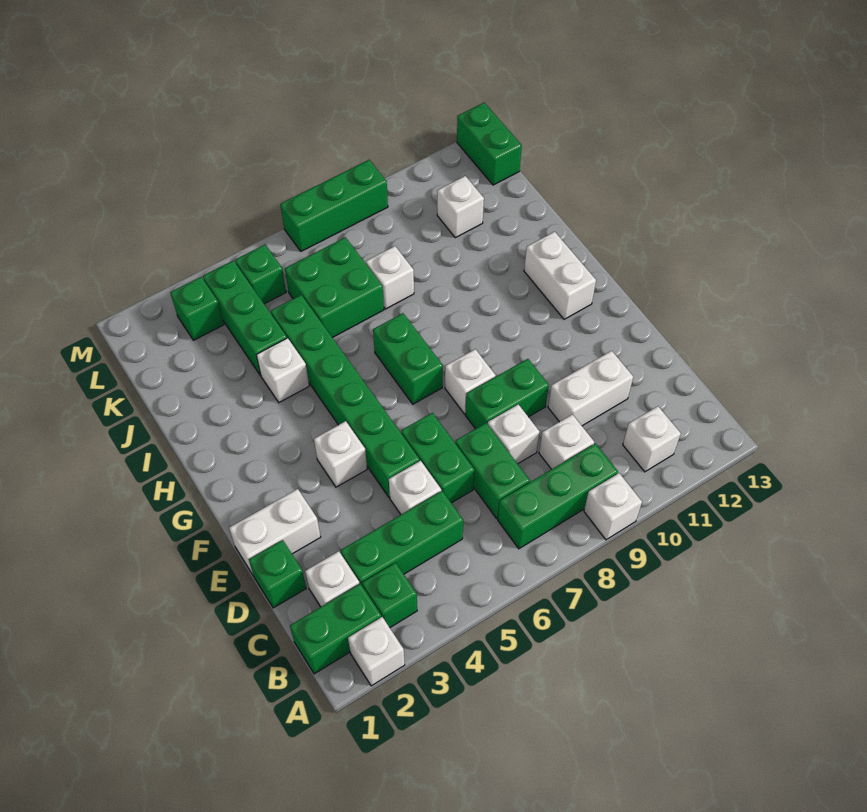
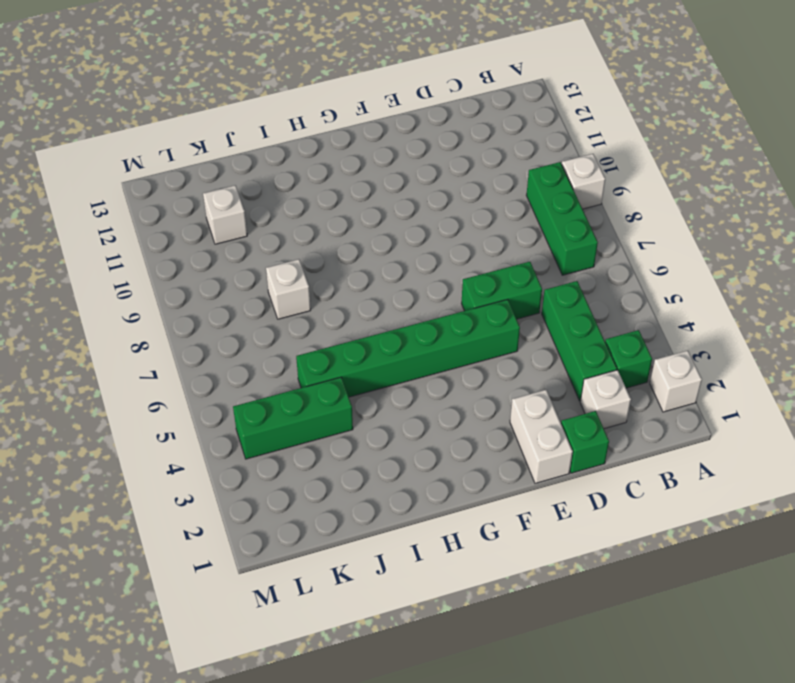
none -> green brick B1:B2 level 1
none -> white brick B11 level 1
none -> green brick C7:D7 level 1
none -> white brick C9 level 1

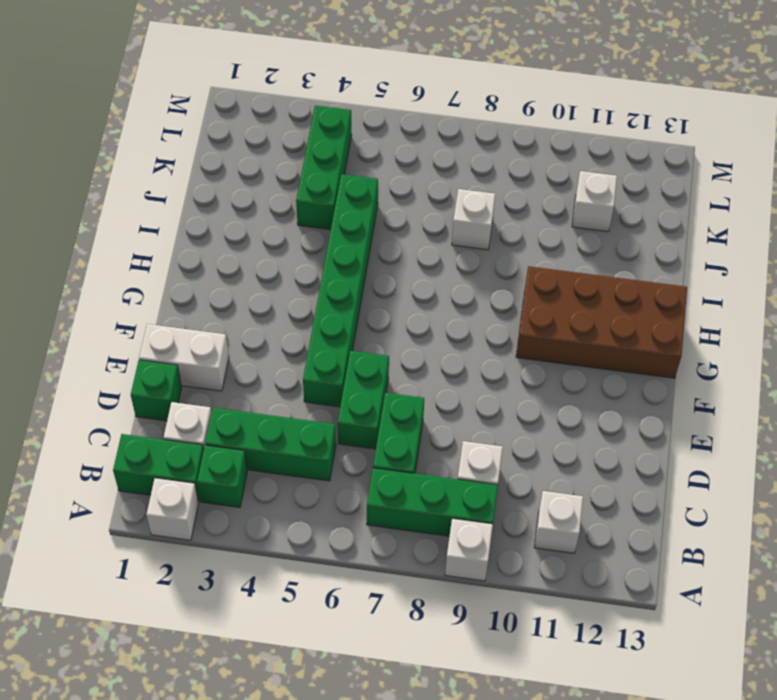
brown brick G10:H13 level 1 -> white brick G12:H12 level 1
none -> white brick D5 level 1
none -> white brick D8 level 1
none -> white brick D10:D11 level 1
none -> green brick E8:E9 level 1

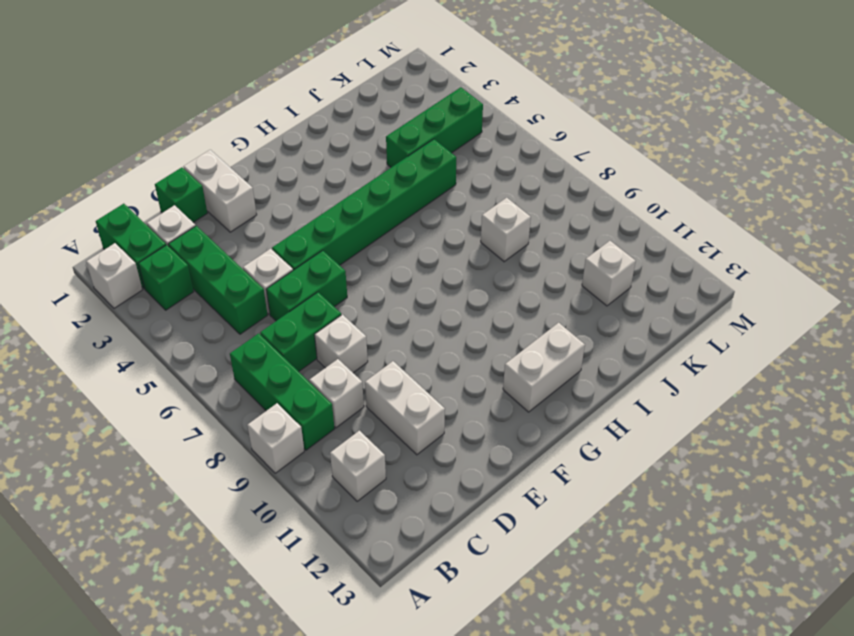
none -> green brick E8:E9 level 1
none -> white brick F4 level 1
none -> white brick F8 level 1
none -> green brick G7:H7 level 1

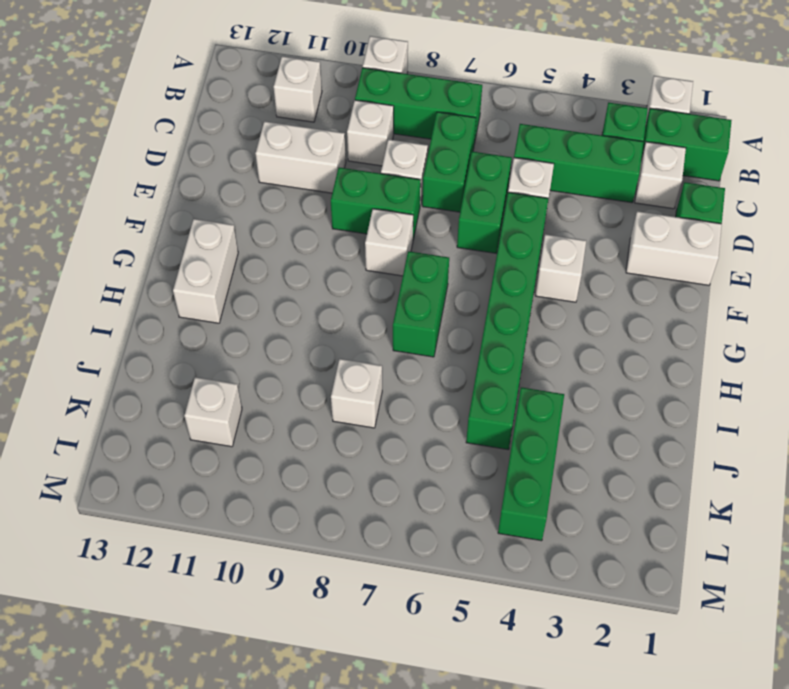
none -> white brick I4 level 1
none -> green brick J6:K7 level 1
none -> green brick L3 level 1
none -> green brick L5 level 1

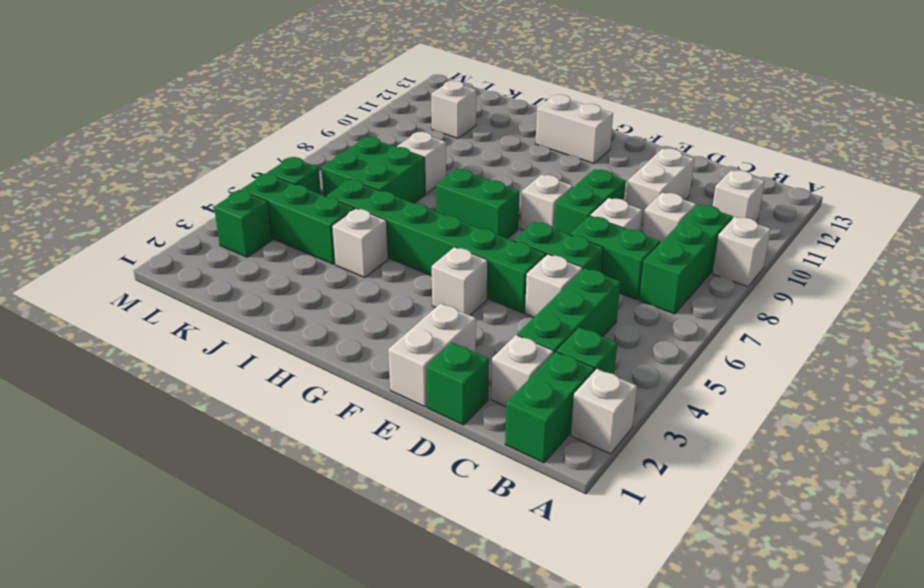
none -> green brick L13:M13 level 1
none -> green brick M7:M9 level 1

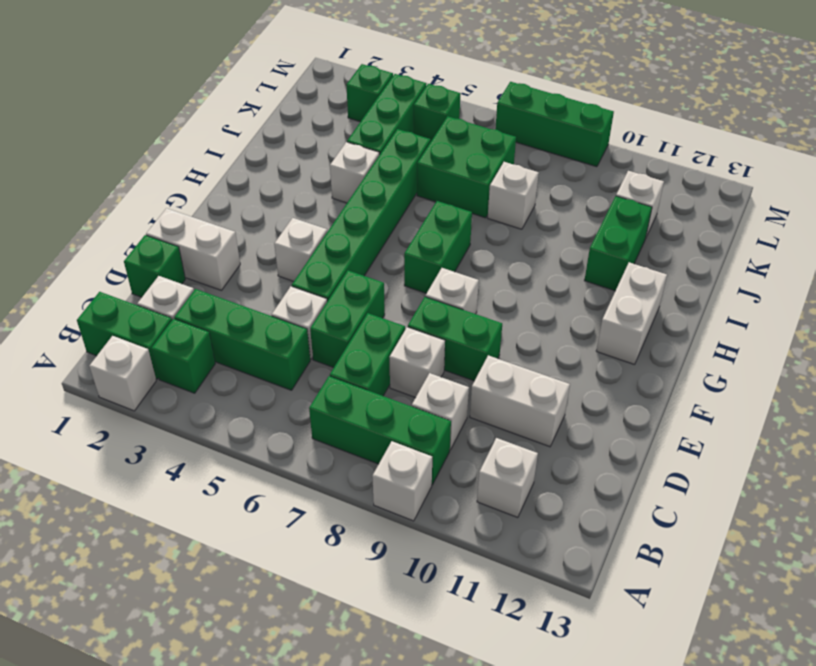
green brick I11:J11 level 1 -> green brick L13:M13 level 1

